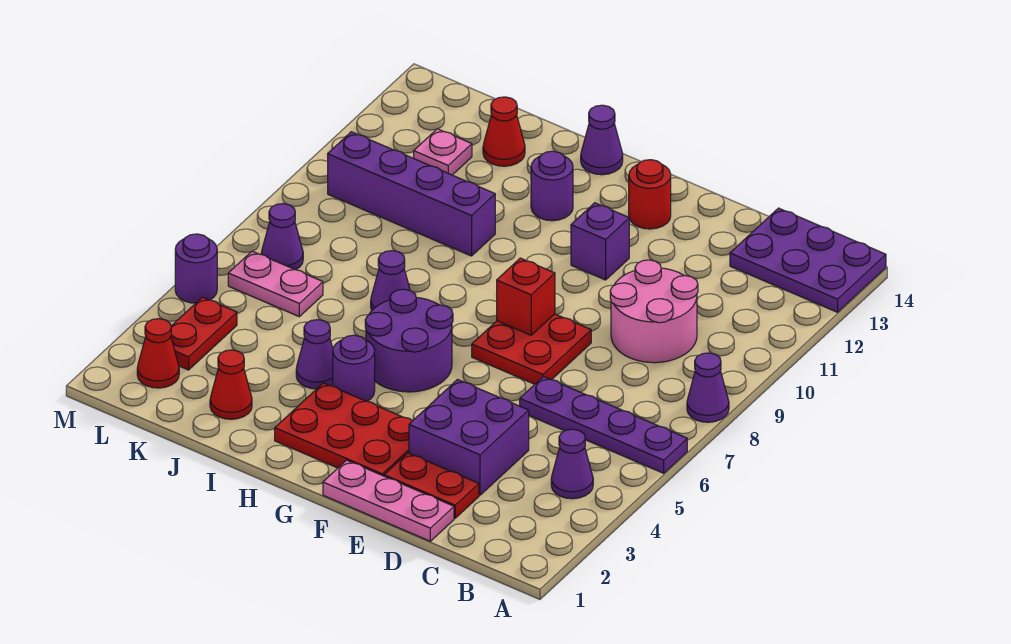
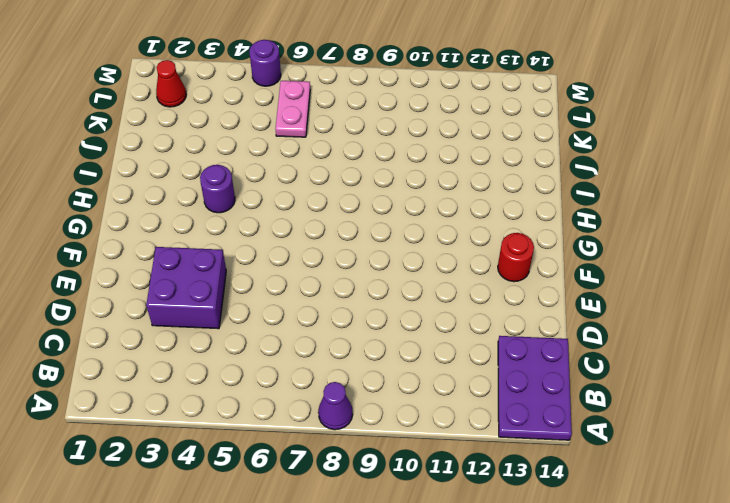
none -> purple plate A6:D6 level 1
none -> purple cone B4 level 1
none -> pink round brick C9:D10 level 1

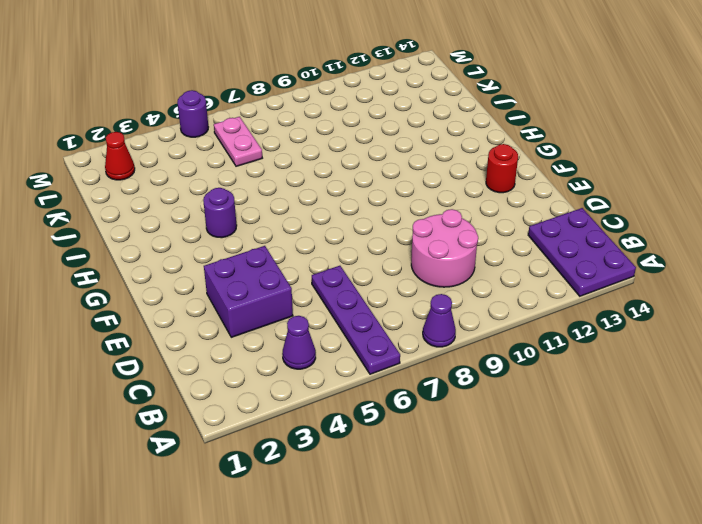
none -> pink plate D1:F1 level 1
none -> red plate D2:E2 level 1
none -> red plate E7:F8 level 1

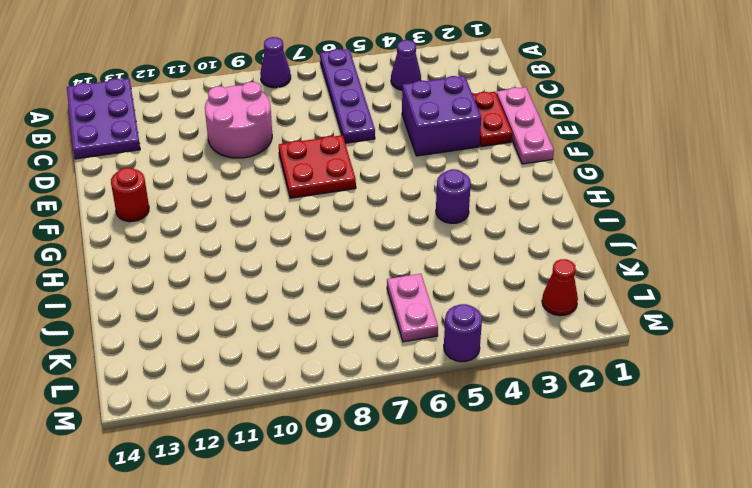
none -> red plate F2:H3 level 1
none -> purple brick F11 level 1
none -> purple round brick G5:H6 level 1

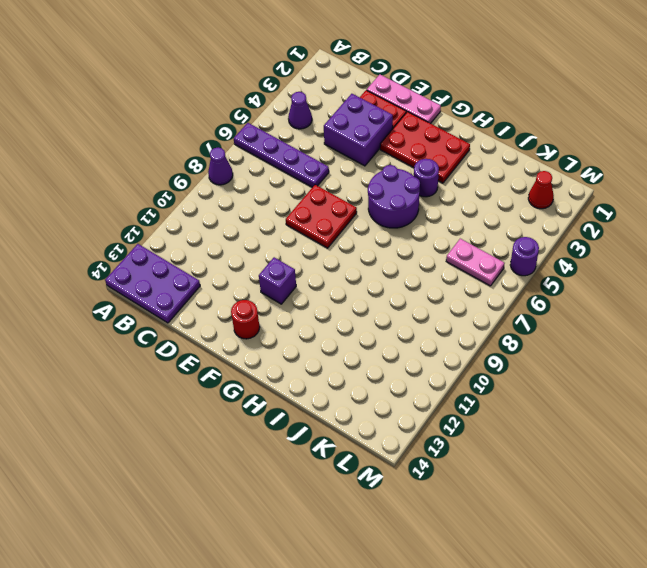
none -> pink round brick C9:D10 level 1
none -> purple round brick H12 level 1
none -> purple cone H14 level 1

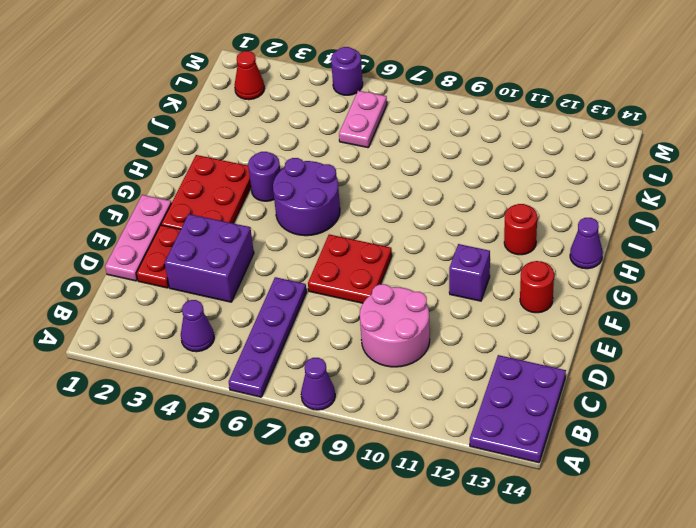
red round brick H12 level 1 -> purple round brick H12 level 1
none -> purple cone I4 level 1
none -> purple cone I7 level 1
none -> purple brick I10:L10 level 1

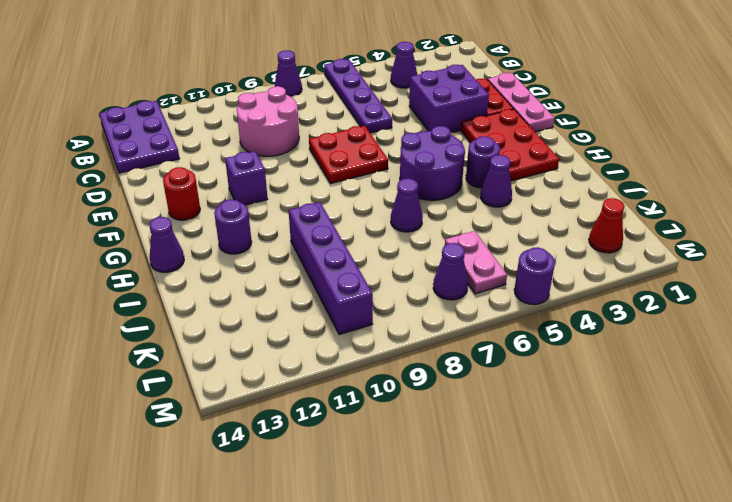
none -> red cone J2 level 1
none -> red cone J13 level 1
none -> pink plate K12 level 1

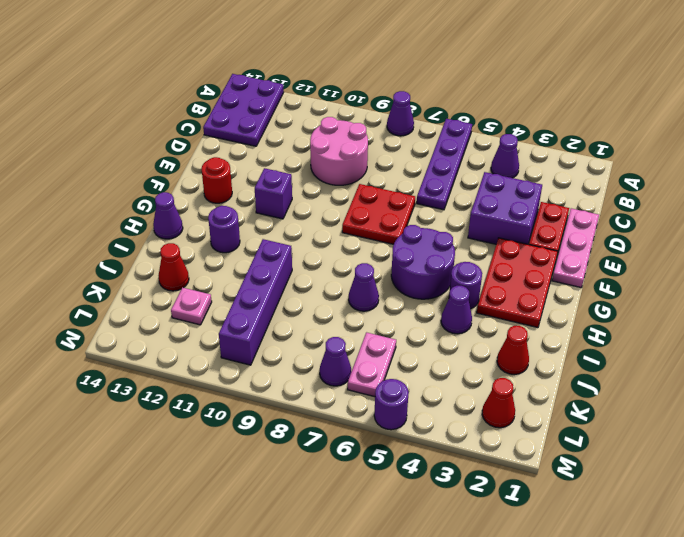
none -> red plate L3:L4 level 1
none -> red brick F8 level 2

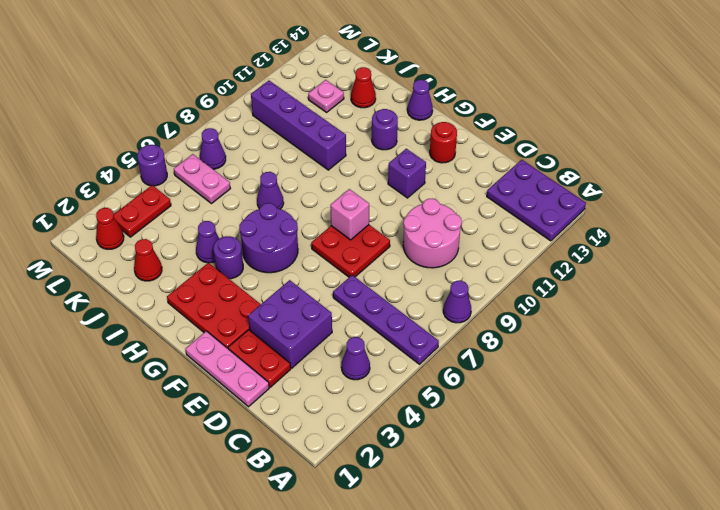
pink brick F8 level 2 -> red brick F8 level 2

